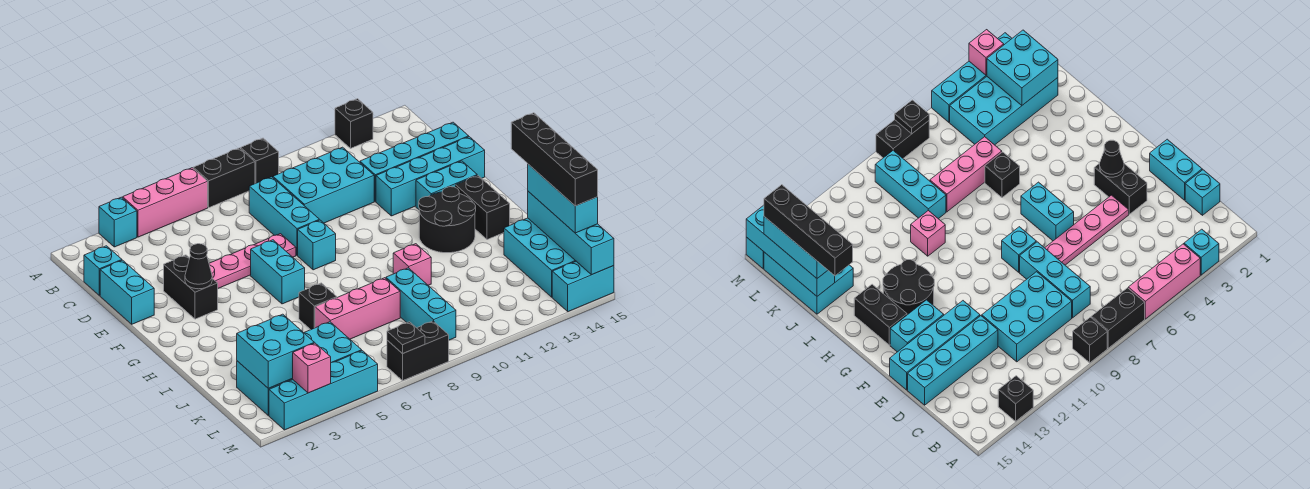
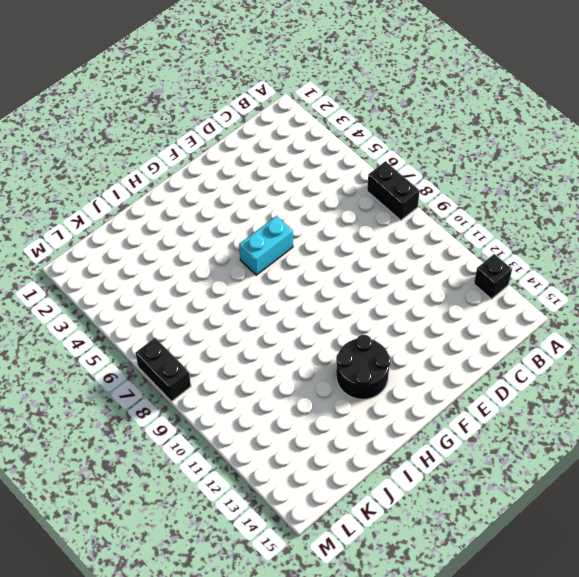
none -> cyan brick A3 level 1
none -> pink brick A4:A6 level 1
none -> black brick A9 level 1
none -> cyan brick C1 level 1

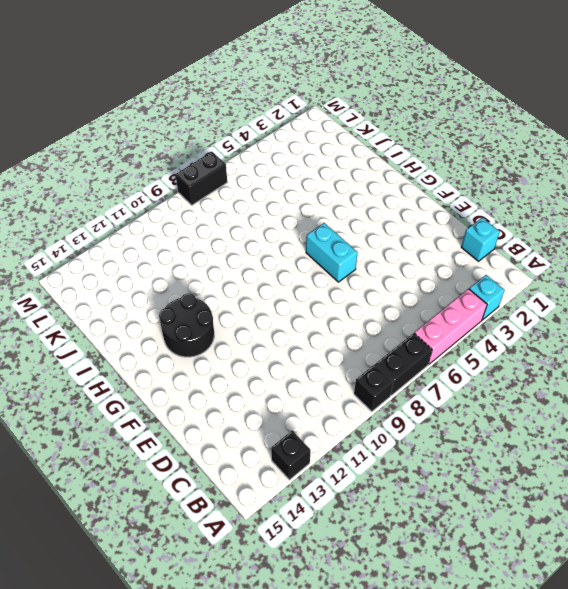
none -> cyan brick C8:E8 level 1
none -> cyan brick C9:D11 level 1
none -> cyan brick D1:E1 level 1
none -> cyan brick D12:D15 level 1

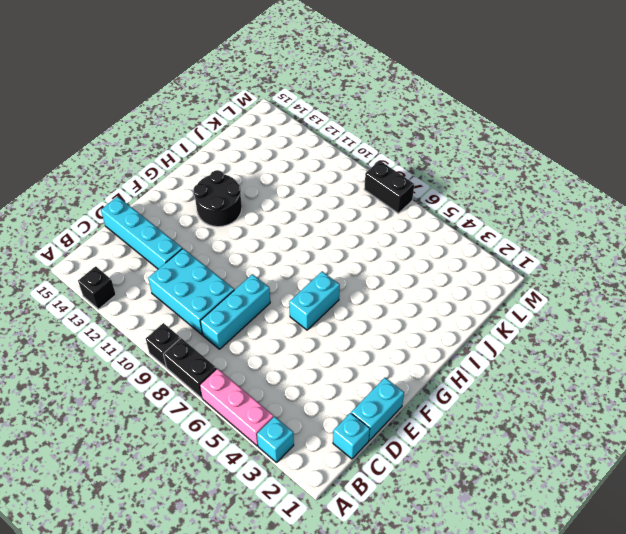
none -> black brick E3:F3 level 1
none -> pink plate E4:E7 level 1
none -> cyan brick E12:E15 level 1
none -> cyan brick F8 level 1

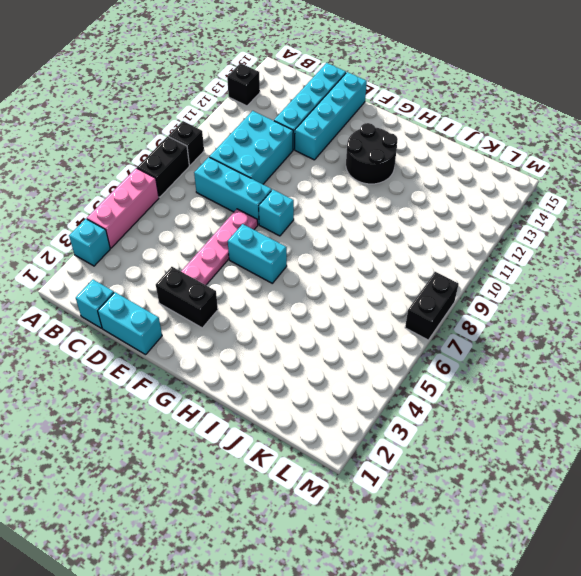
none -> cyan brick F13:F14 level 1
none -> black brick G14:H14 level 1
none -> black brick I6 level 1
none -> pink brick I10 level 1

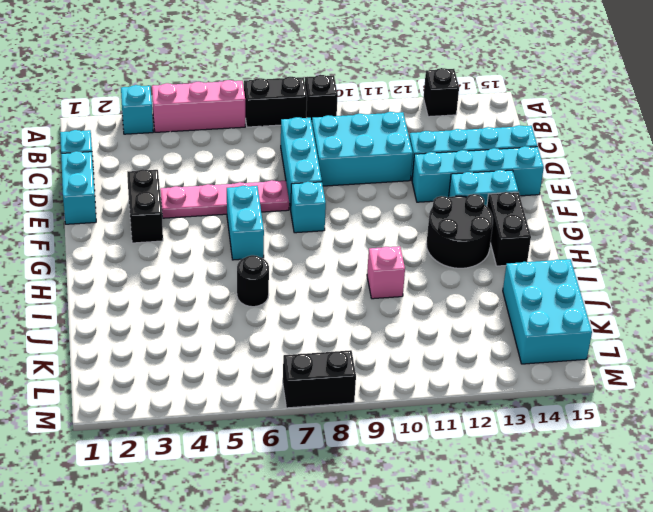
black round brick I6 level 1 -> black brick I6 level 1
none -> pink brick J6:J8 level 1
none -> cyan brick J9:L9 level 1
none -> cyan brick K2:L5 level 1
none -> cyan brick M2:M5 level 1

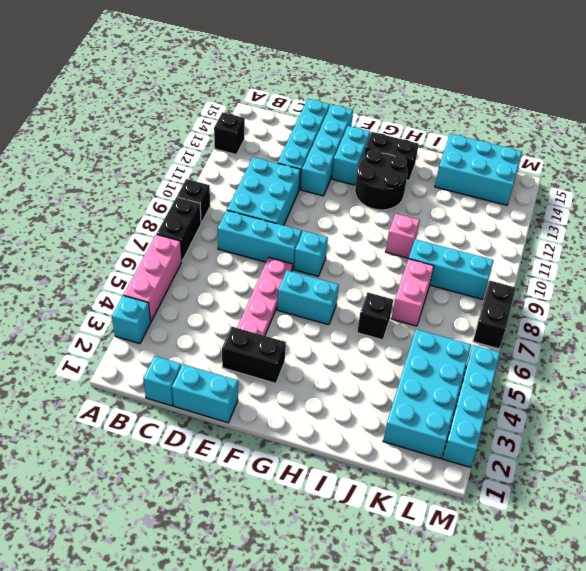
pink brick J7:J8 level 1 -> pink brick J6:J8 level 1
none -> cyan brick M14:M15 level 1
none -> black cone F3 level 2
none -> cyan brick J15:M15 level 2
none -> cyan brick K2:L3 level 2

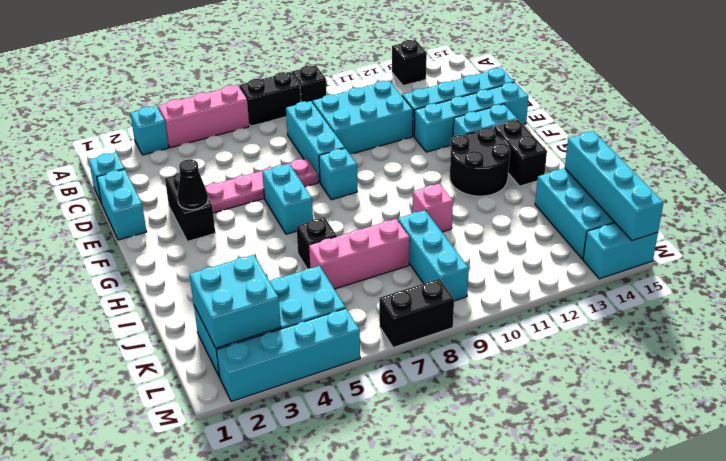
none -> pink brick M3 level 2
none -> black plate M7 level 2
none -> cyan brick J15:L15 level 3
none -> black brick I15:L15 level 4

